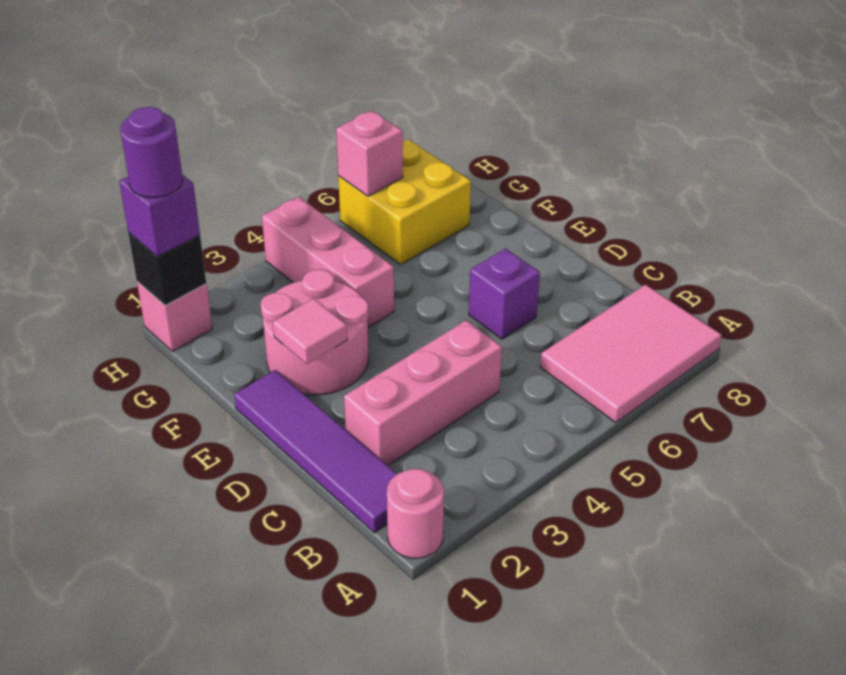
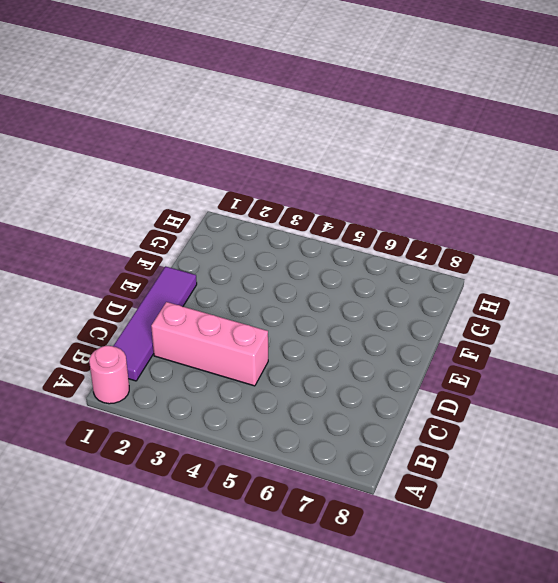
none -> pink tile A6:B8 level 1
none -> purple brick D6 level 1
none -> pink round brick E2:F3 level 1

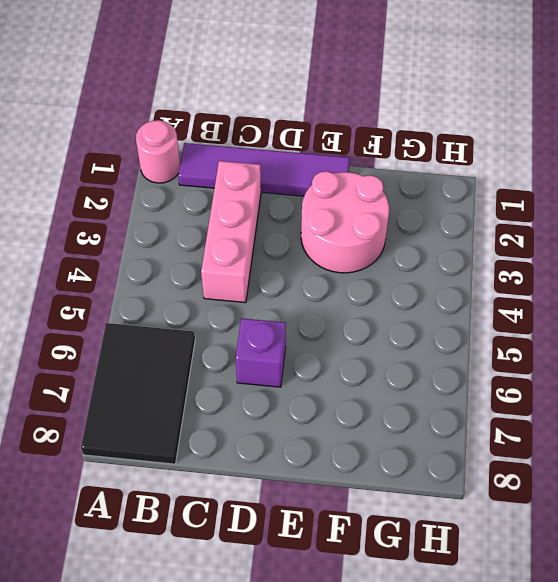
black tile A6:B8 level 1 -> pink tile A6:B8 level 1
none -> pink brick F4:H4 level 1
none -> yellow brick G6:H7 level 1
none -> pink brick H1 level 1

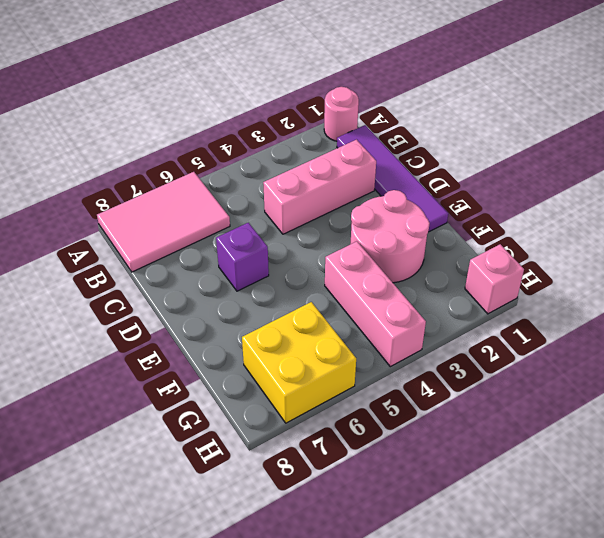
none -> pink tile E2 level 2
none -> black brick H1 level 2
none -> pink brick H6 level 2

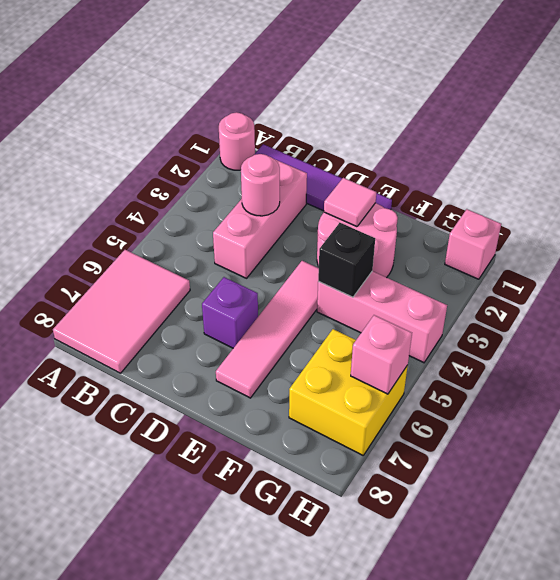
pink round brick C3 level 2 -> none
pink tile E4:E7 level 1 -> none
black brick F4 level 2 -> black brick H1 level 2
none -> purple brick H1 level 3
none -> purple round brick H1 level 4

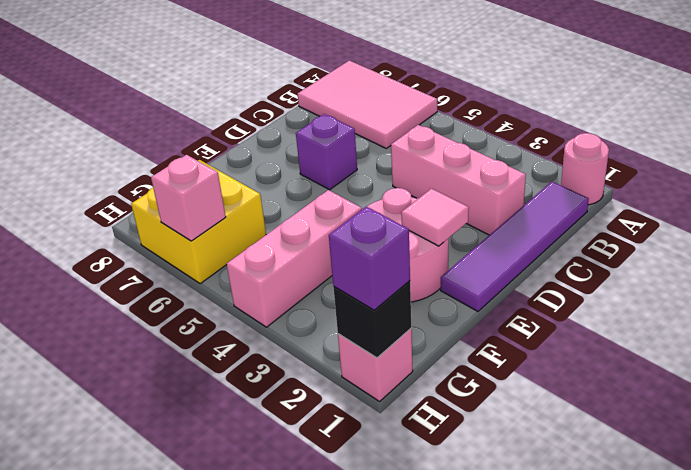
none -> purple round brick H1 level 4

